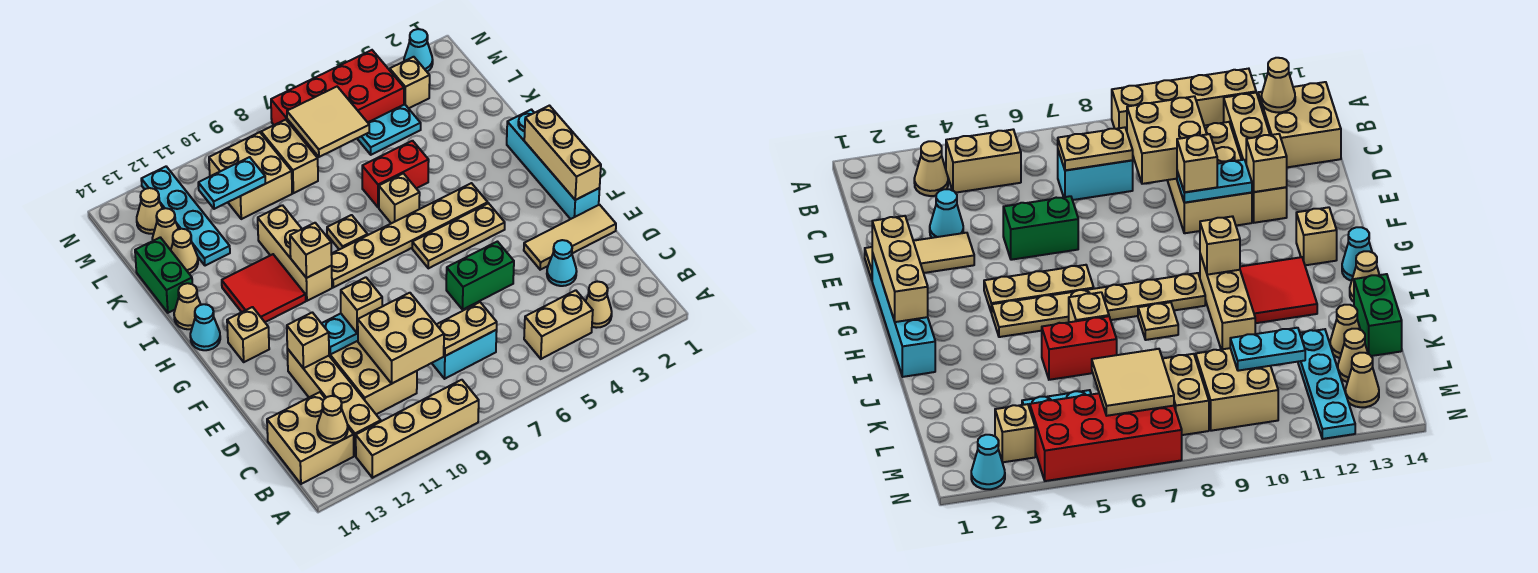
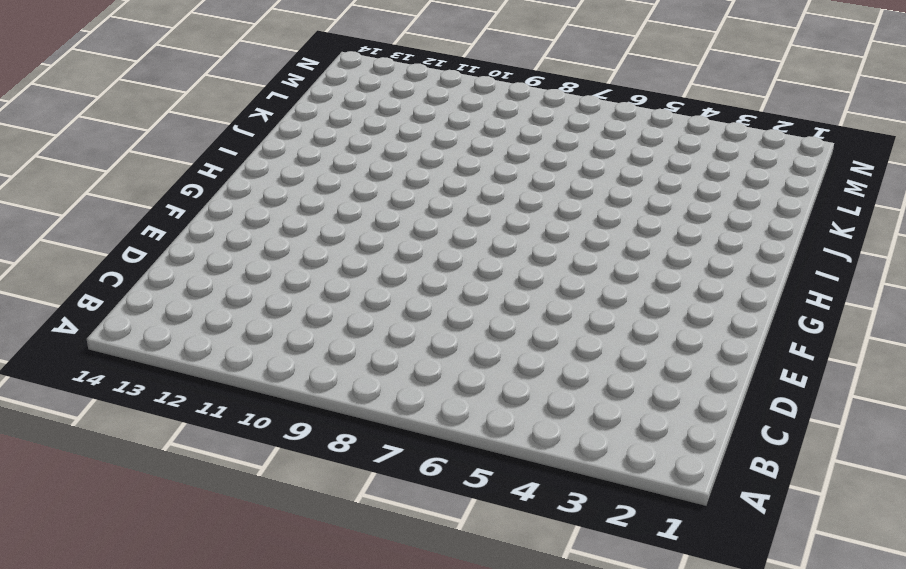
none -> tan brick A9:A12 level 1
none -> tan cone B3 level 1
none -> tan brick B4:B5 level 1
none -> tan brick B12:E12 level 1

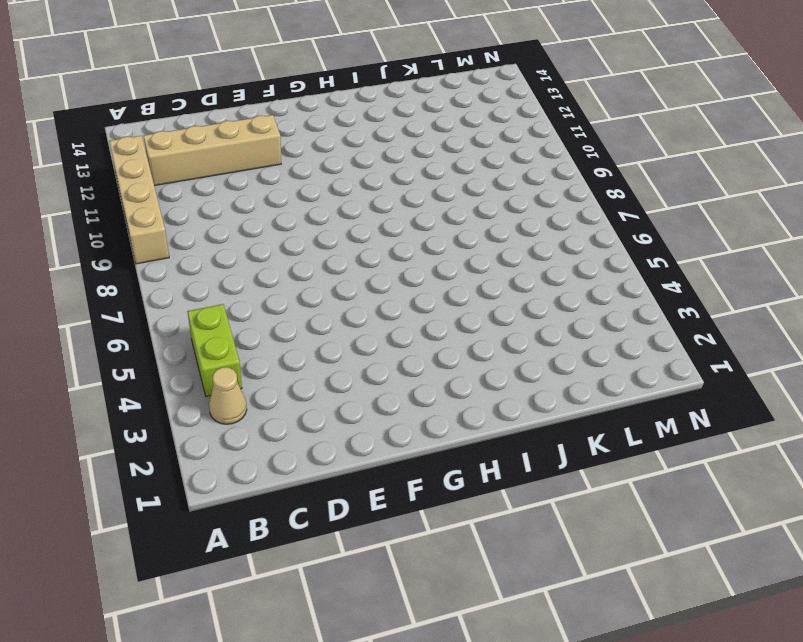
lime brick B4:B5 level 1 -> tan brick B4:B5 level 1
none -> tan brick B13:C14 level 1
none -> cyan brick C7:C8 level 1
none -> tan brick C10:E11 level 1
none -> cyan cone D3 level 1

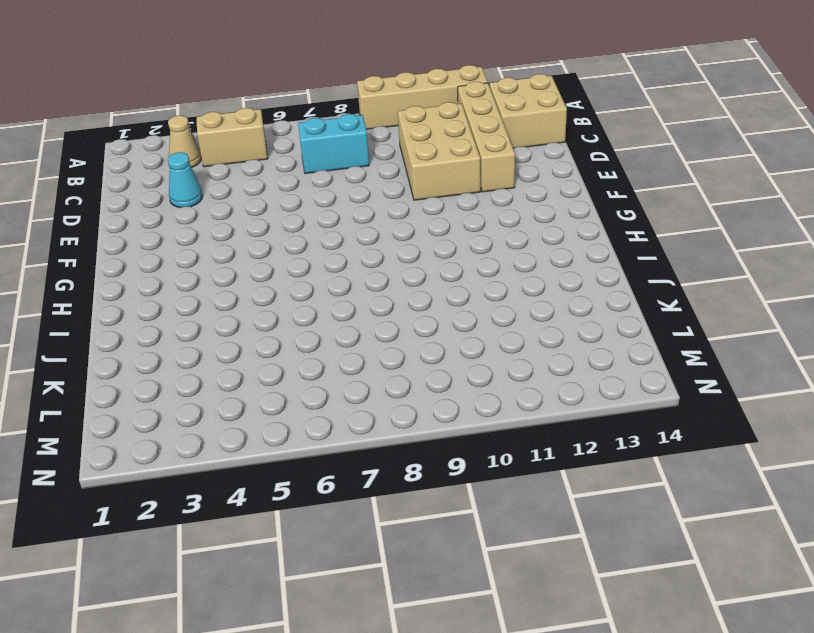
none -> tan tile E1:E3 level 1
none -> green brick E5:E6 level 1
none -> cyan brick F1:I1 level 1
none -> tan plate G4:G6 level 1

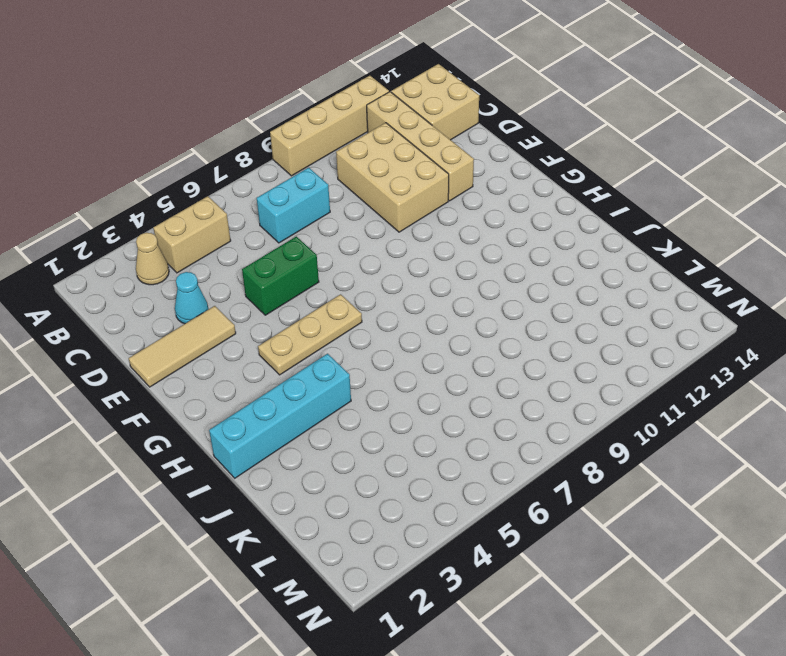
cyan brick I1:I4 level 1 -> cyan brick F1:I1 level 1
none -> tan brick G13 level 1
none -> tan plate H4:H9 level 1
none -> tan brick H10:J10 level 1
none -> red tile H11:I12 level 1

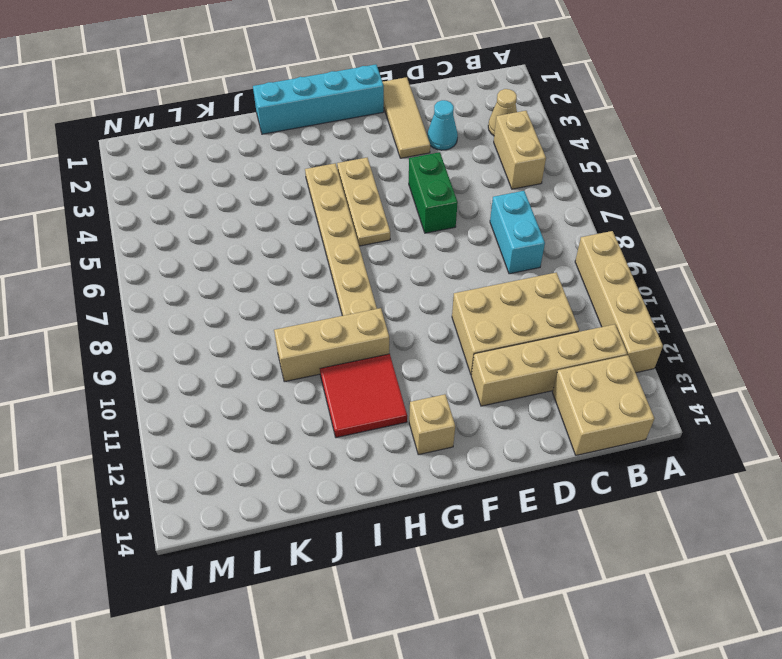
none -> cyan cone H14 level 1
none -> tan brick I6 level 1
none -> tan plate I8 level 1
none -> tan cone I14 level 1

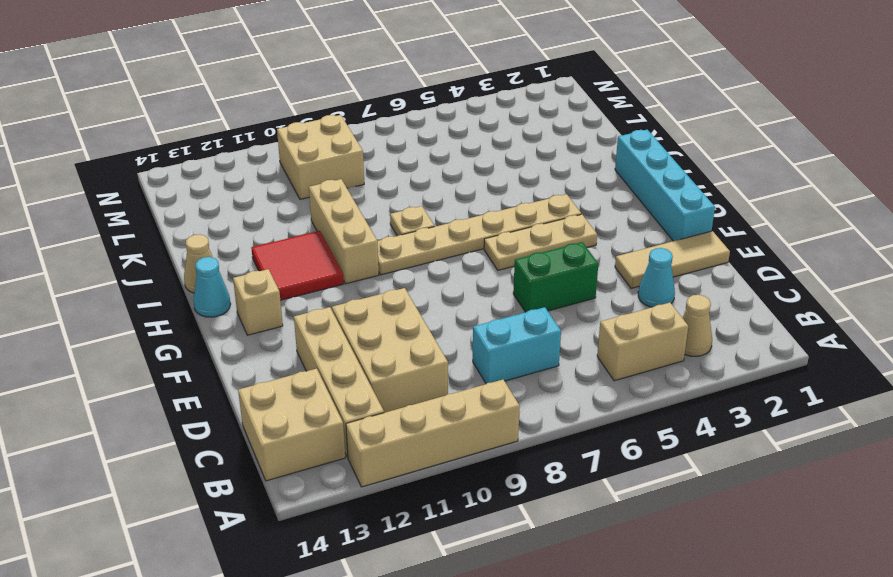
none -> tan brick I6 level 1
none -> red brick J5:J6 level 1
none -> green brick J14:K14 level 1
none -> cyan plate K12:N12 level 1

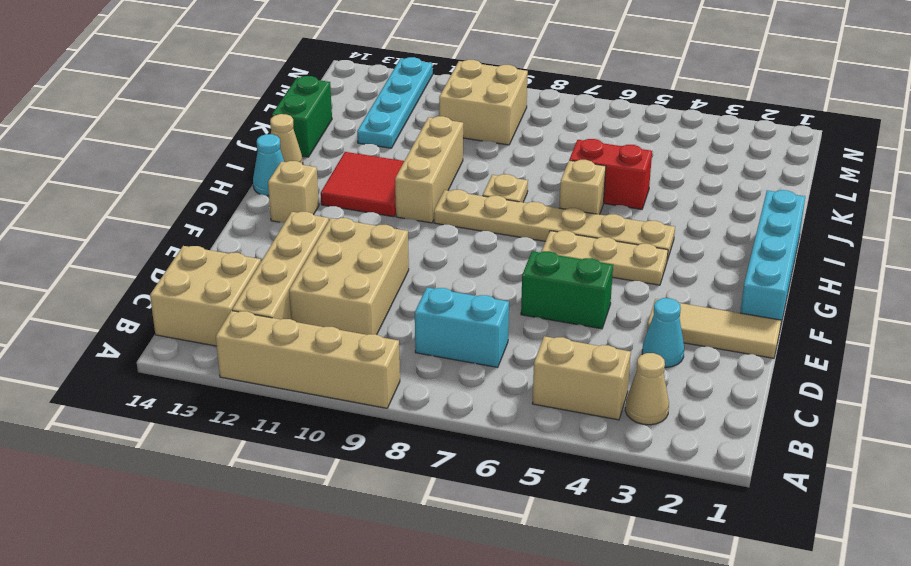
none -> tan cone K13 level 1
none -> cyan plate L4:L5 level 1
none -> tan brick L8:M8 level 1
none -> tan cone L13 level 1

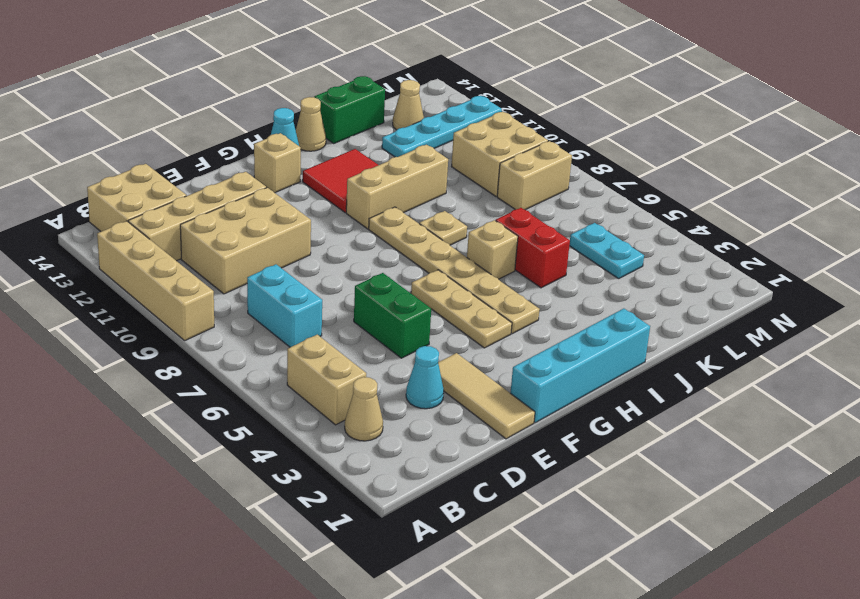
none -> tan cone K13 level 1
none -> tan brick M3 level 1
none -> red brick M4:N7 level 1
none -> tan cone M13 level 1

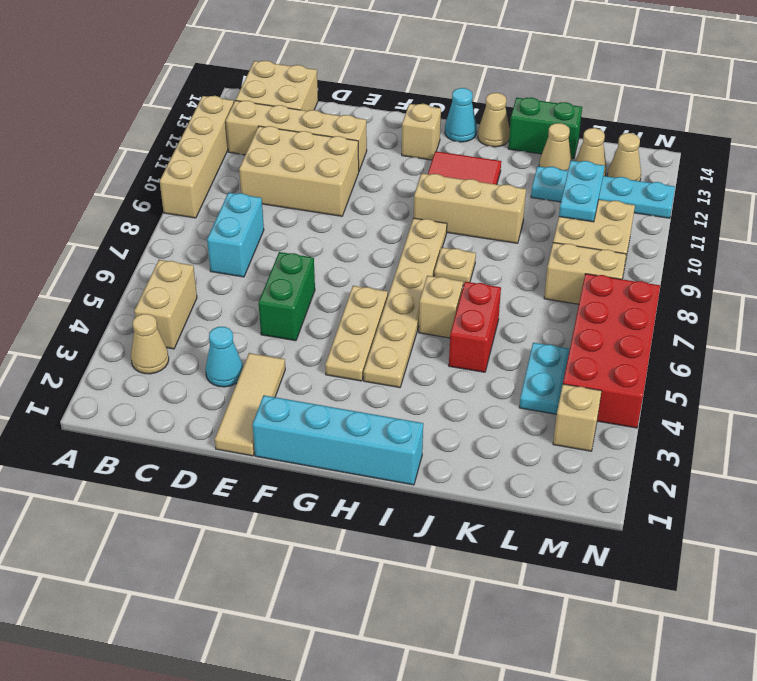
none -> cyan cone N2 level 1
none -> tan cone B13 level 2
none -> tan plate C7:C8 level 2
none -> tan brick C9:D10 level 2

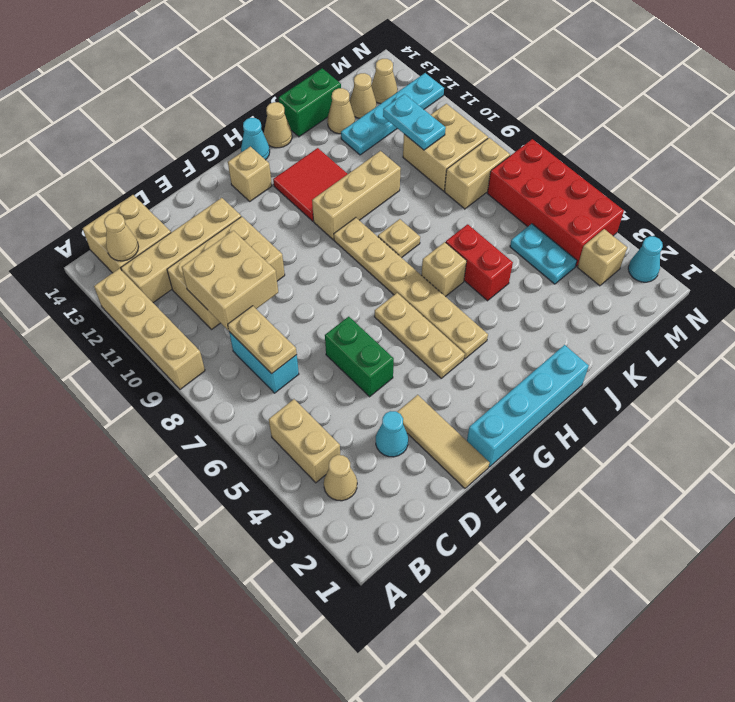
none -> cyan plate E10:E11 level 2
none -> tan brick E12 level 2
none -> tan brick F1:H1 level 2
none -> tan brick H10 level 2

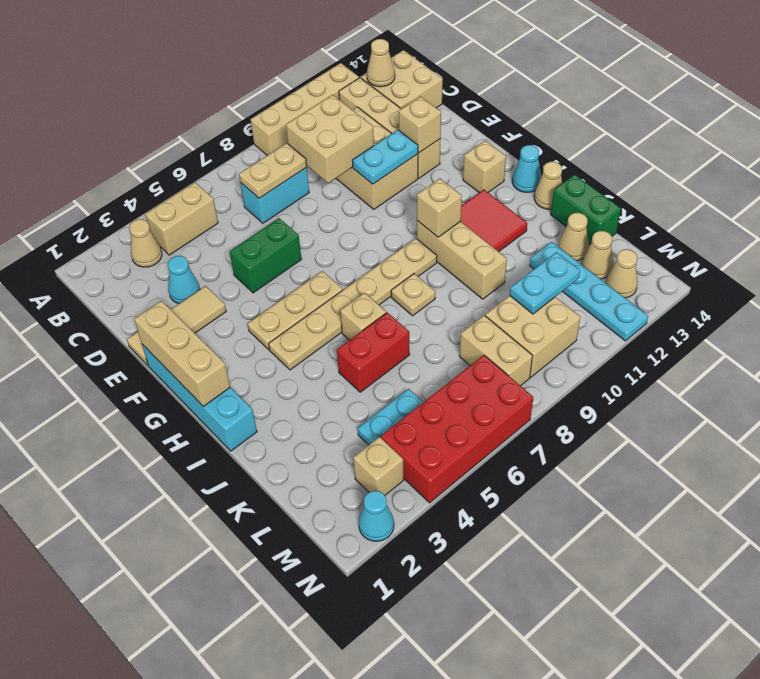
none -> tan tile L6:M7 level 2
none -> tan brick E10 level 3

